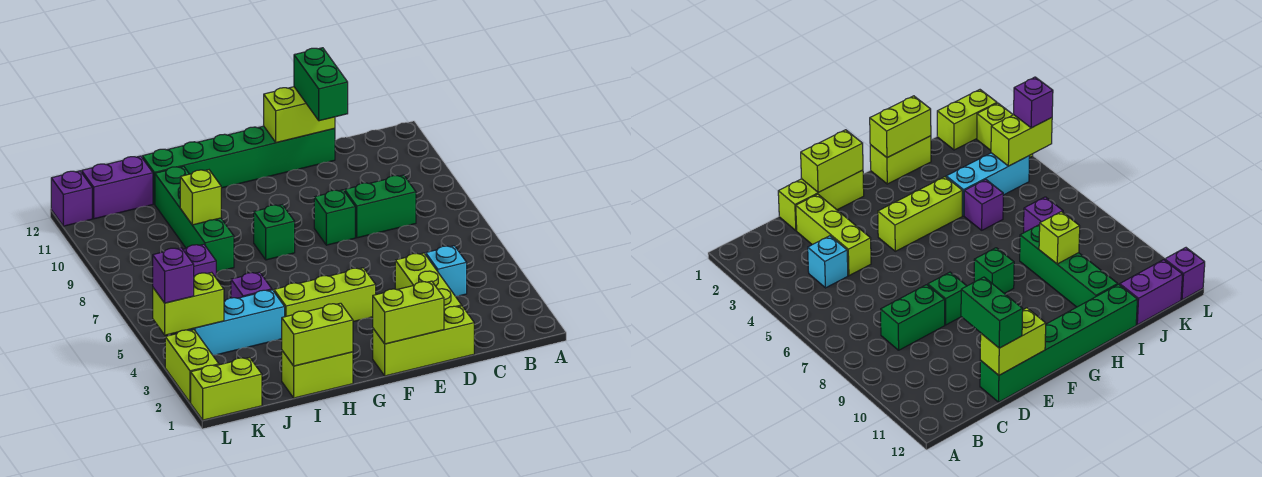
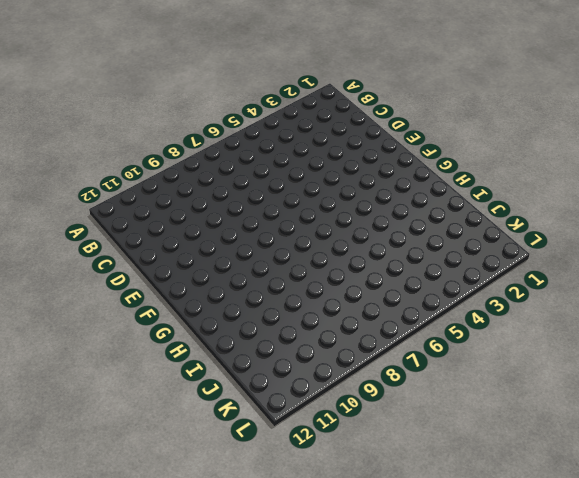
none -> cyan brick C4 level 1
none -> green brick C8:D8 level 1
none -> lime brick D1:F1 level 1

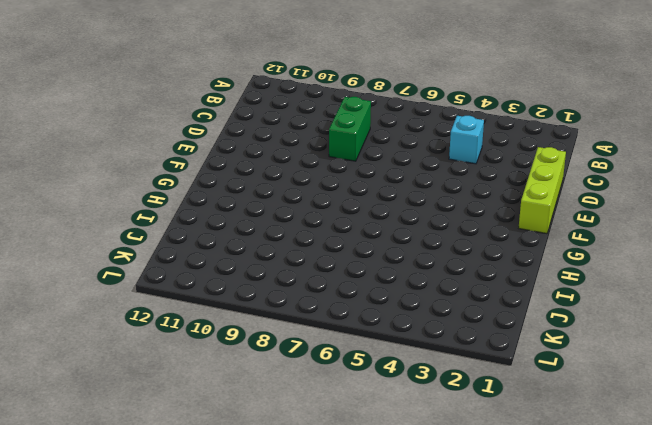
none -> lime brick D2:D4 level 1
none -> green brick D12:I12 level 1
none -> green brick E8 level 1

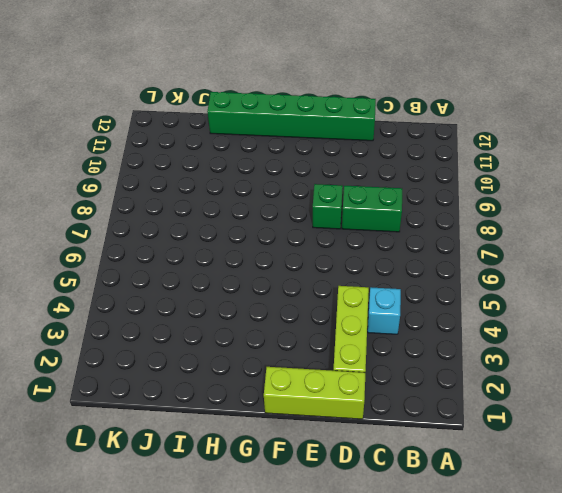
none -> lime brick F4:H4 level 1
none -> green brick G8 level 1
none -> lime brick H1:I1 level 1

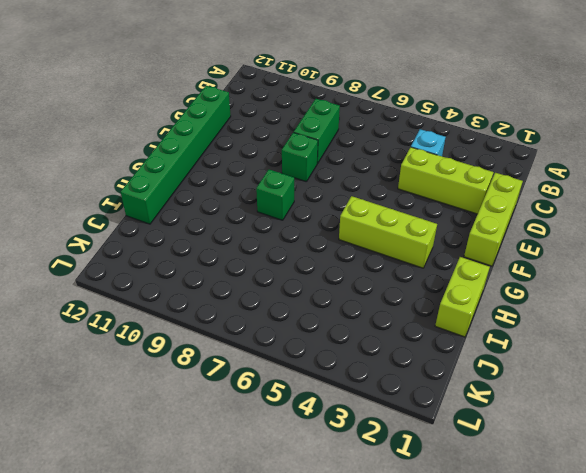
lime brick G3:G5 level 1 -> lime brick F4:H4 level 1
none -> cyan brick I4:K4 level 1
none -> purple brick I5 level 1
none -> green brick I8:I11 level 1

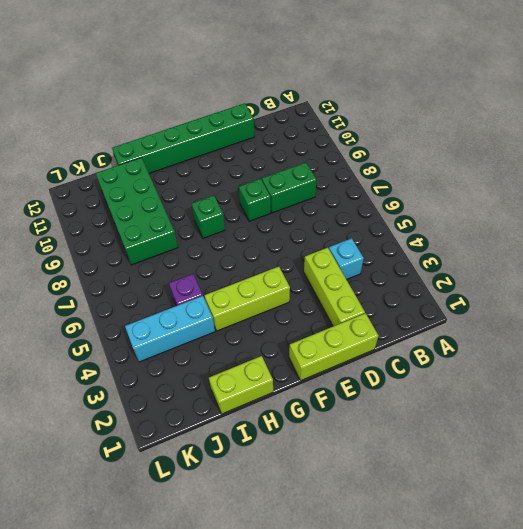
green brick I8:J11 level 1 -> green brick I8:I11 level 1
none -> purple brick J7 level 1
none -> purple brick J12:K12 level 1
none -> lime brick K1:L1 level 1

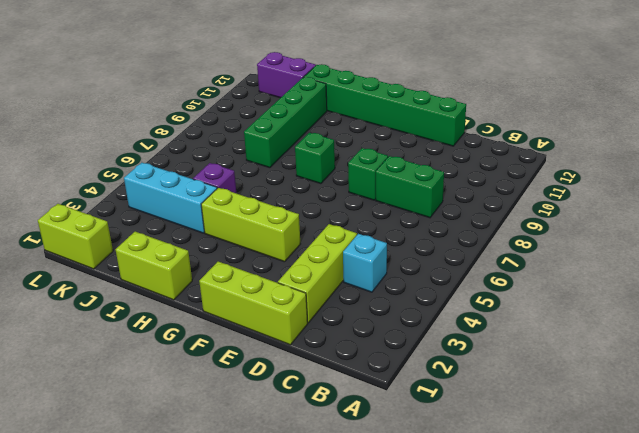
none -> purple brick J7 level 1
none -> lime brick L2:L3 level 1
none -> purple brick L12 level 1

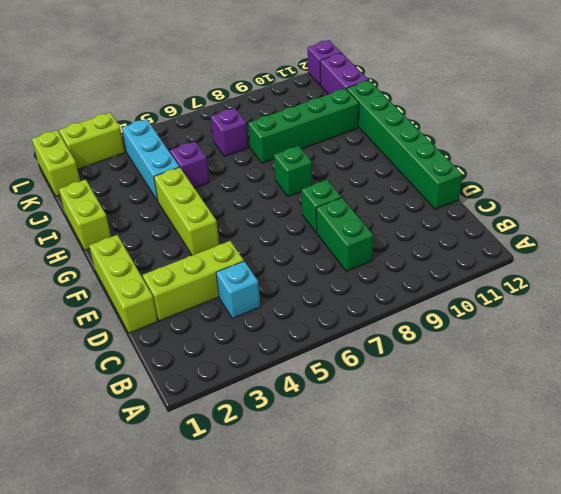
none -> lime brick D12:E12 level 2
none -> lime brick E1:F1 level 2
none -> lime brick H1:I1 level 2

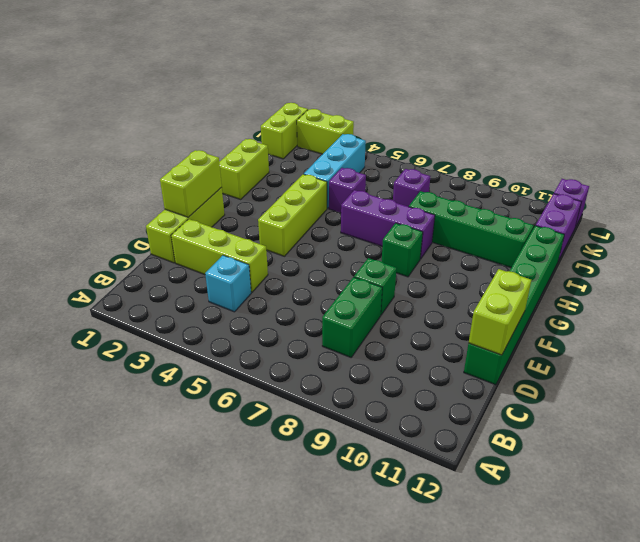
purple brick H6:H8 level 1 -> none
none -> lime brick H1:I1 level 2
none -> lime brick I9 level 2
none -> lime brick K4:L4 level 2

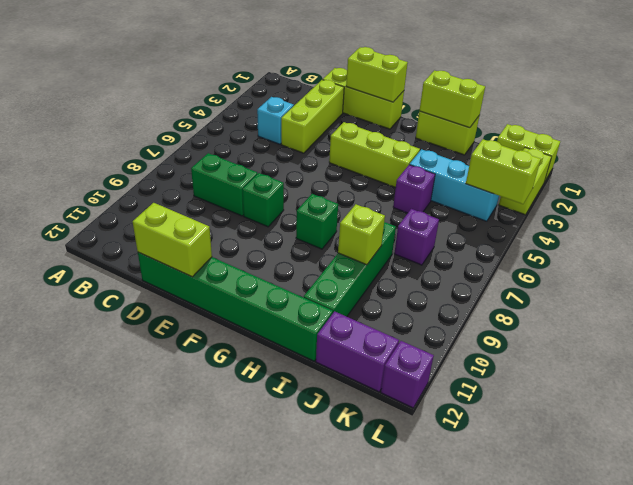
none -> green brick D11:D12 level 3
none -> purple brick L4 level 3

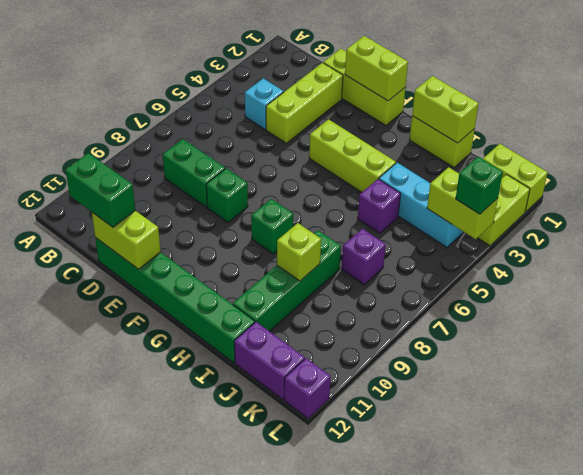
green brick C12:D12 level 3 -> green brick D11:D12 level 3
green brick L4 level 3 -> purple brick L4 level 3

